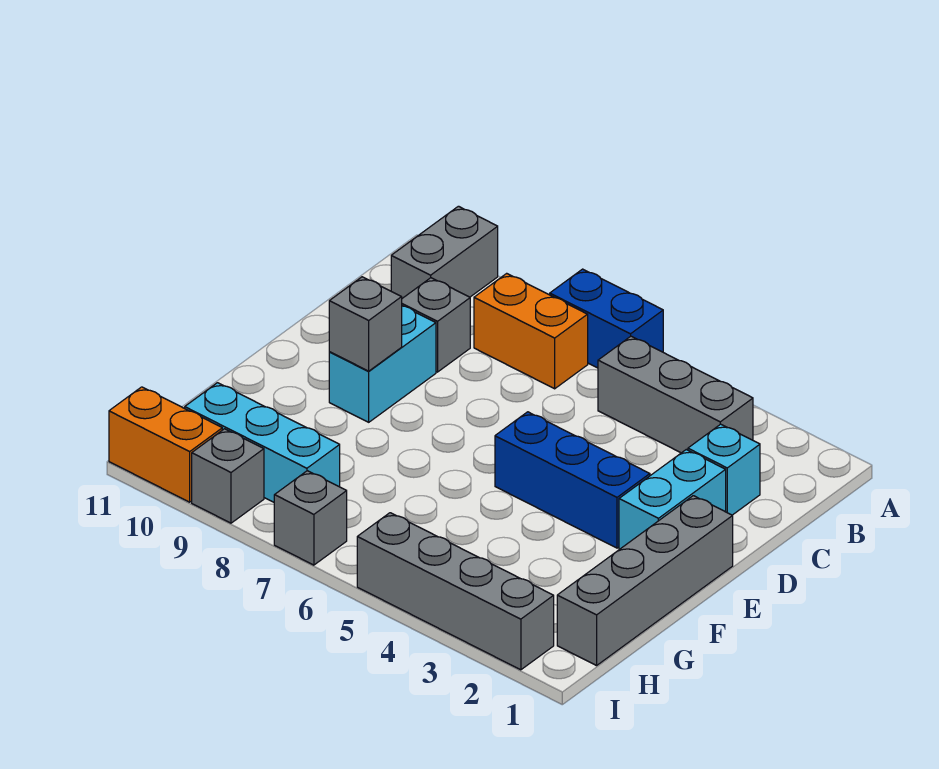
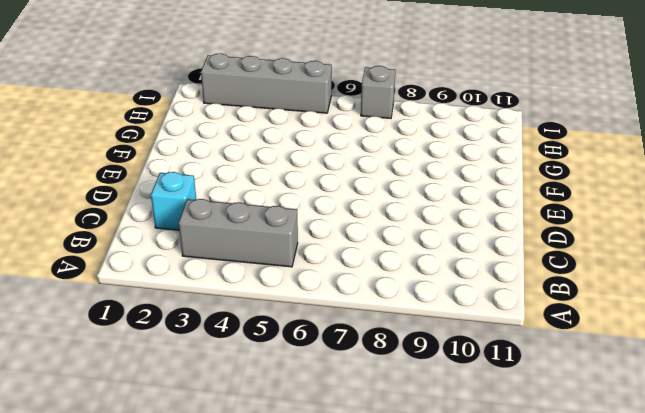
none -> blue brick A6:A7 level 1
none -> grey brick A10:B10 level 1
none -> orange brick B7:B8 level 1

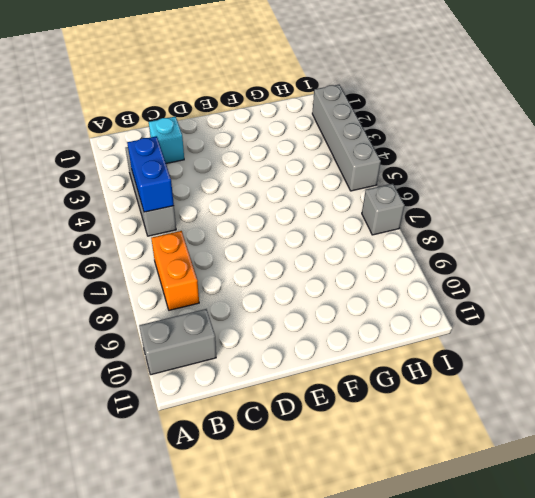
blue brick B4:B5 level 2 -> blue brick A6:A7 level 1
none -> grey brick C9 level 1
none -> cyan brick D2:E2 level 1
none -> cyan brick D9:E9 level 1

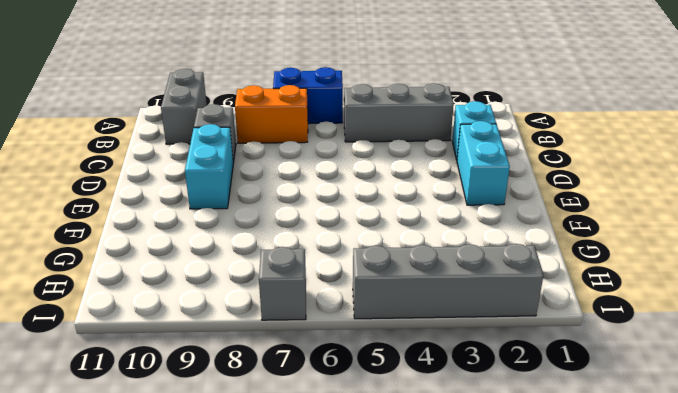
none -> grey brick E1:H1 level 1
none -> blue brick E3:E5 level 1
none -> cyan brick H8:H10 level 1

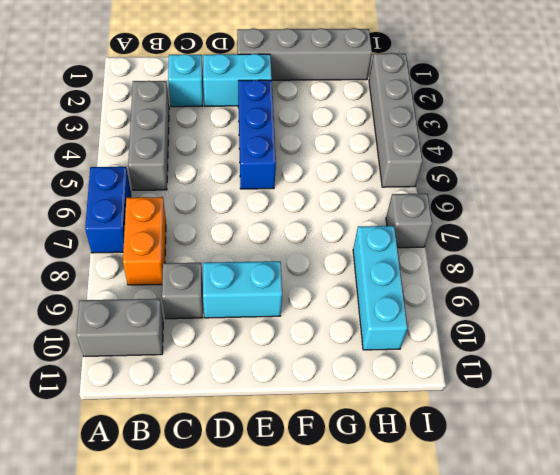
none -> grey brick I9 level 1
none -> orange brick I10:I11 level 1
none -> grey brick E9 level 2

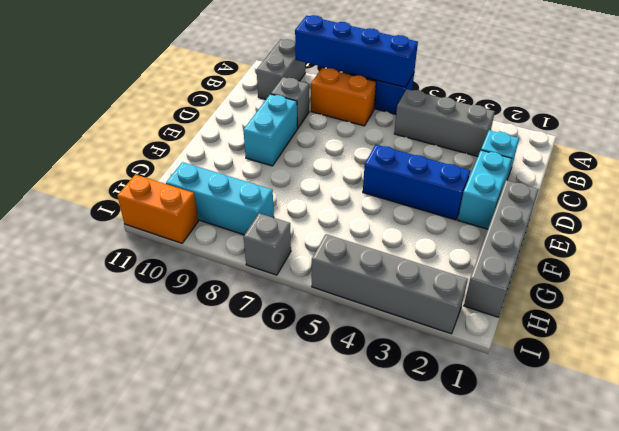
blue brick A6:A9 level 2 -> none
none -> grey brick I9 level 1
none -> grey brick E9 level 2

